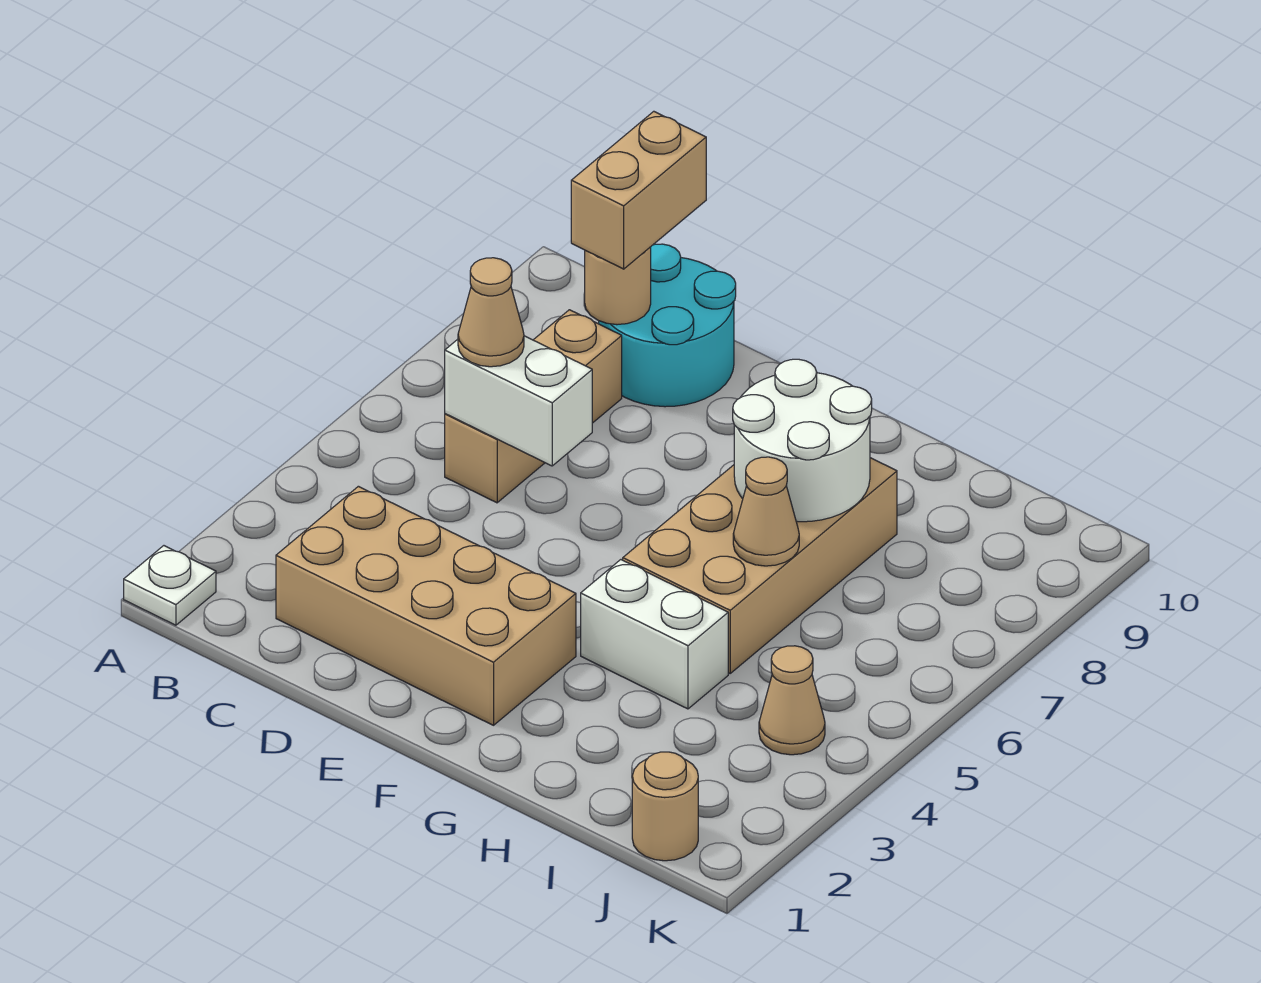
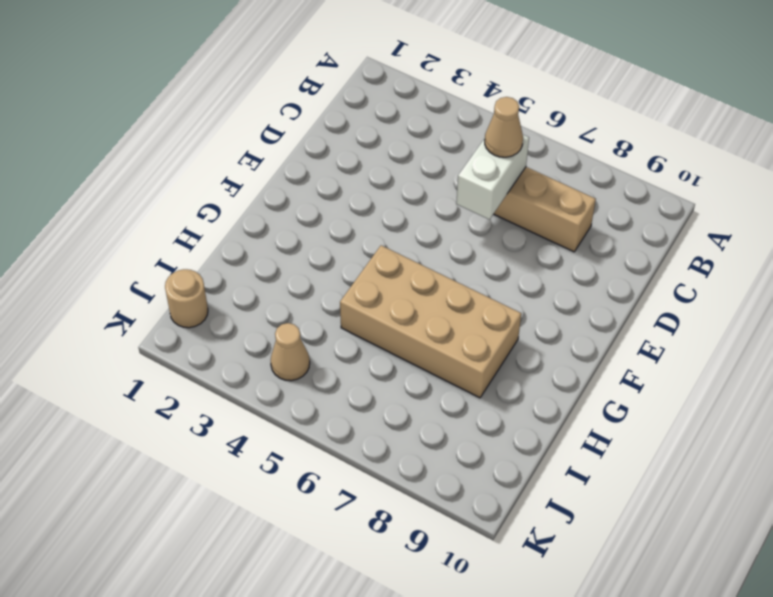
none -> white plate A1 level 1
none -> tan brick C2:F3 level 1
none -> cyan round brick C9:D10 level 1

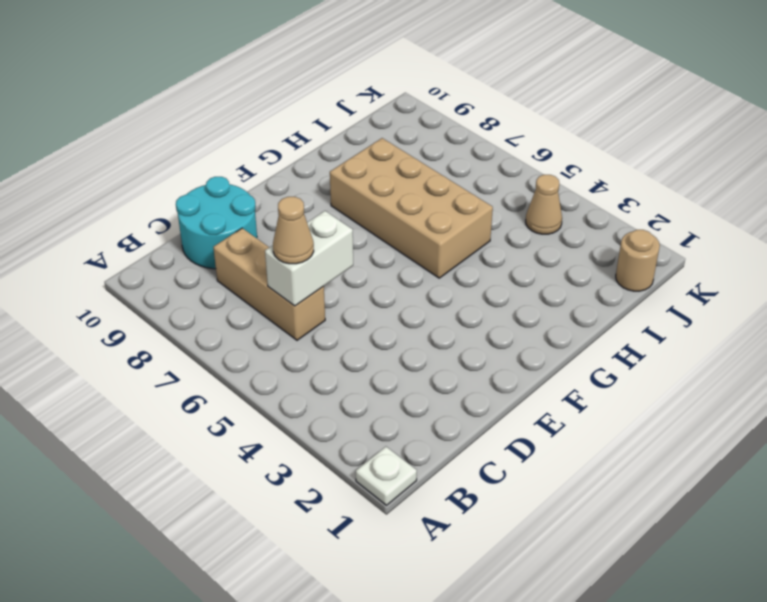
none -> tan brick C2:F3 level 1
none -> white brick G4:H4 level 1
none -> tan round brick C9 level 2

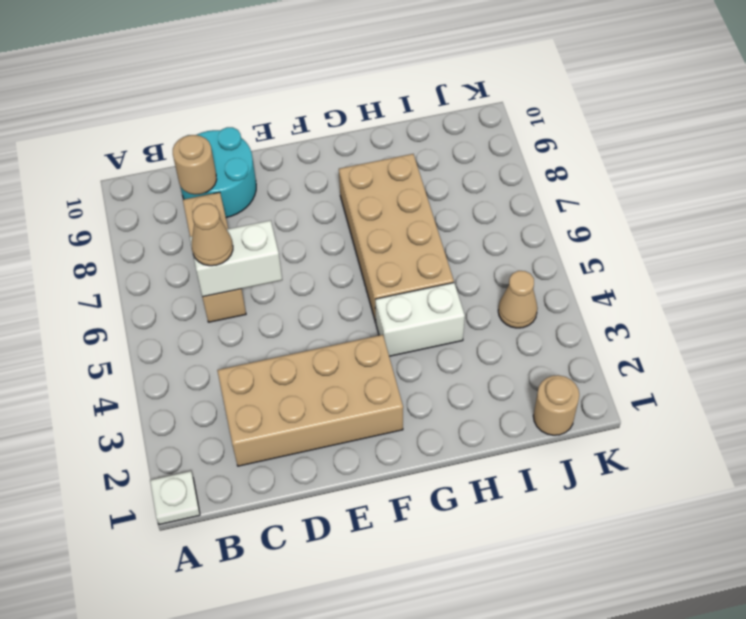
none -> white round brick G7:H8 level 2
none -> tan cone H6 level 2
none -> tan brick C9:C10 level 3

